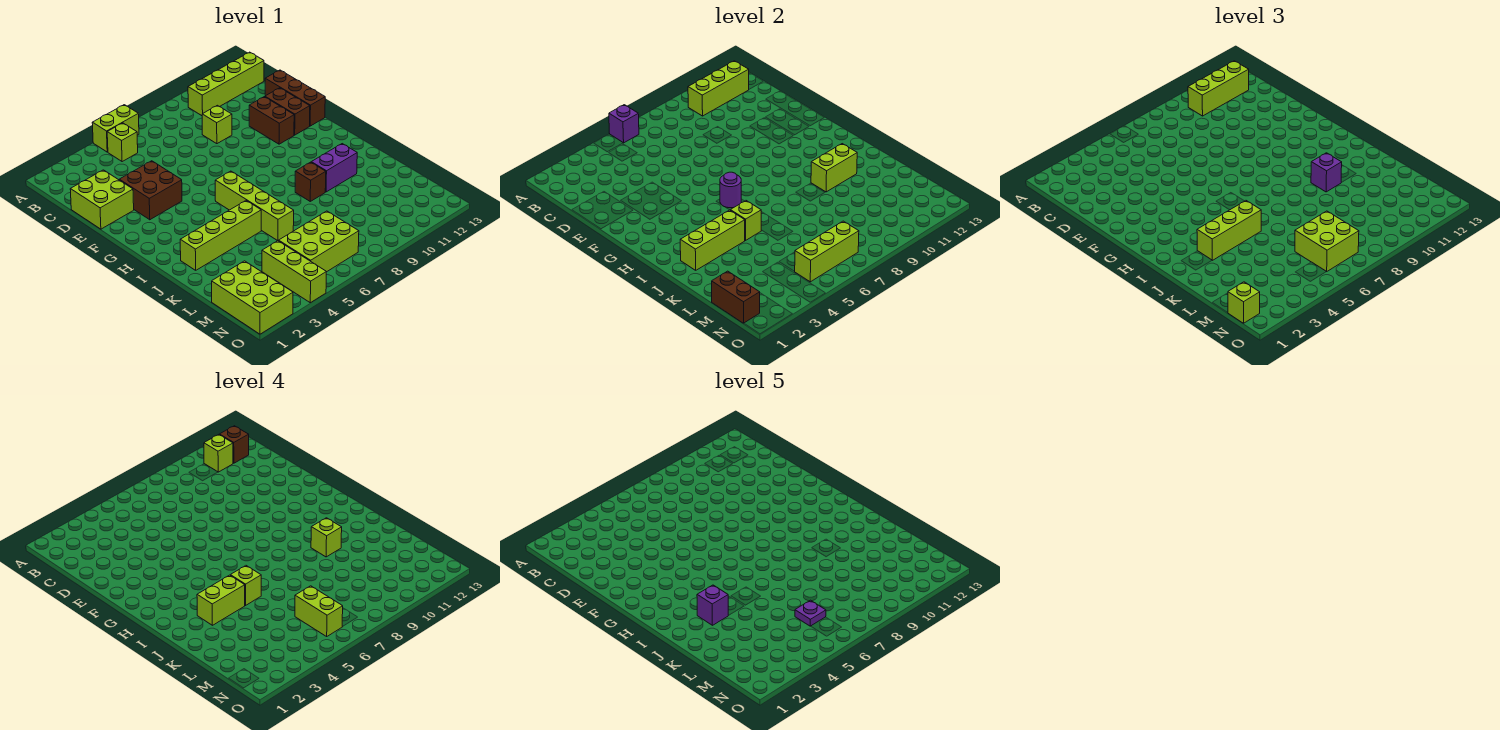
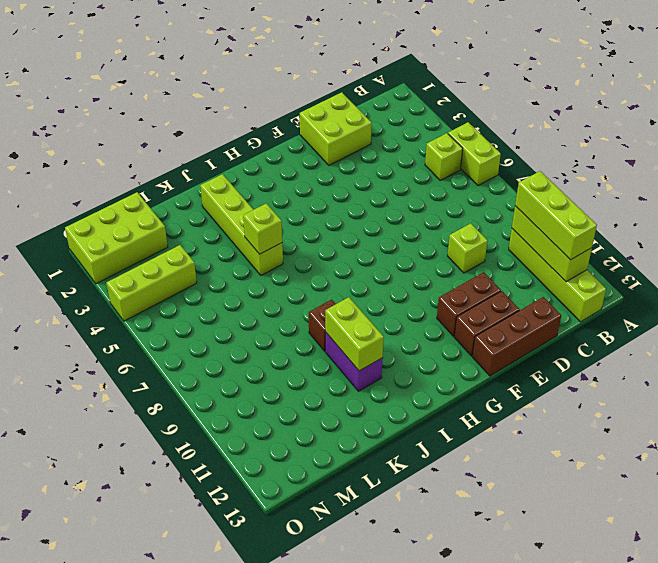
none -> brown brick E3:F4 level 1
none -> lime brick H6:K6 level 1
none -> lime brick M5:N7 level 1
none -> purple brick A6 level 2

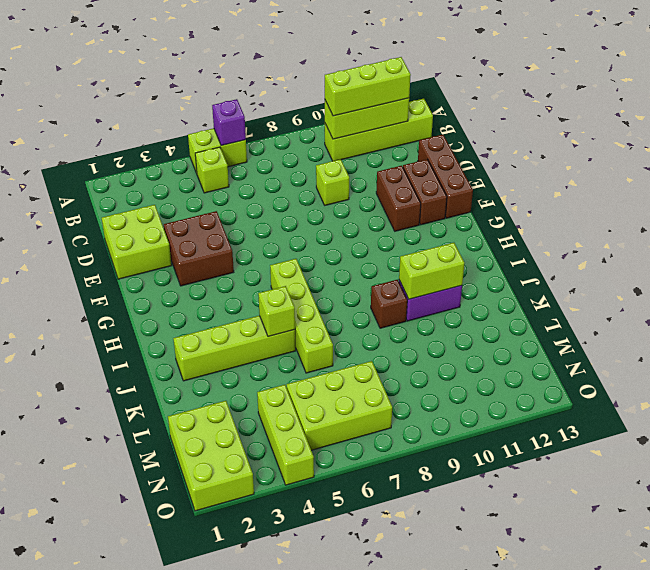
none -> purple round brick H6 level 2
none -> lime brick J2:J4 level 2
none -> brown brick M1:N1 level 2
none -> lime brick N5:N7 level 2

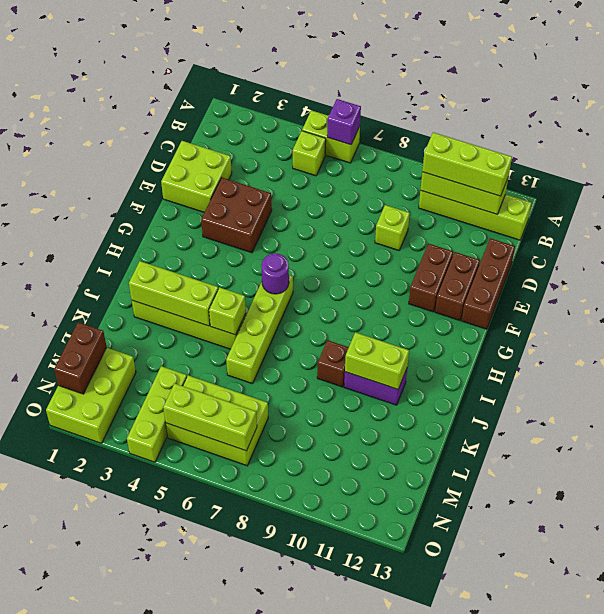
none -> lime brick J3:J5 level 3
none -> purple brick J10 level 3
none -> lime brick M6:N7 level 3
none -> lime brick N1 level 3

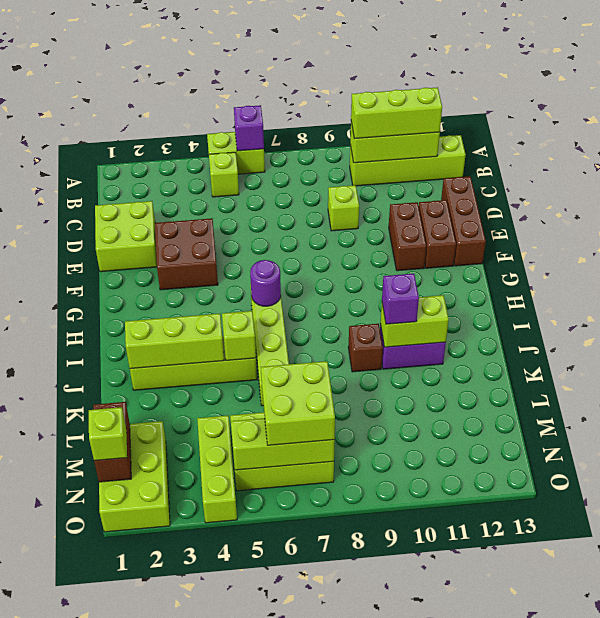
none -> lime brick J3:J5 level 3
none -> lime brick B11 level 4
none -> brown brick B12 level 4
none -> lime brick J3:J4 level 4

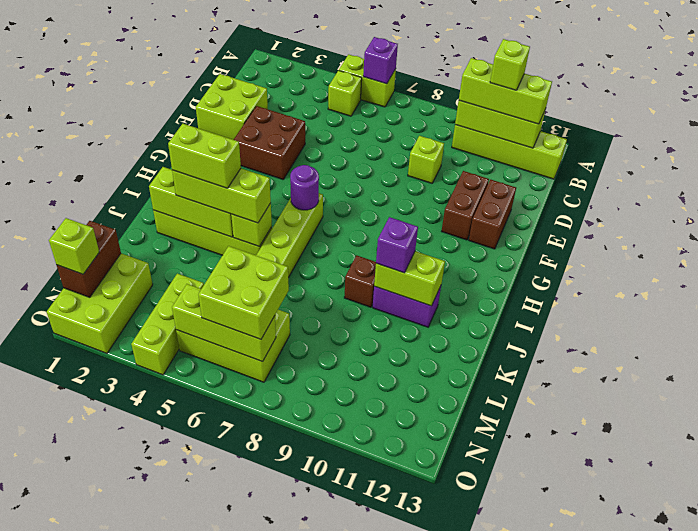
none -> brown brick D13:F13 level 1
none -> brown brick B12 level 4
none -> lime brick J5 level 4
none -> lime brick J10 level 4

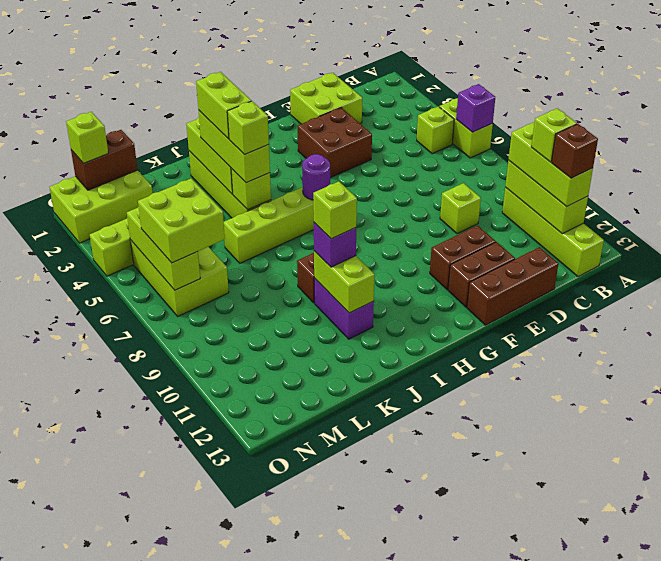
none -> lime brick M6:N6 level 4
none -> purple brick J3 level 5
none -> purple plate M6 level 5

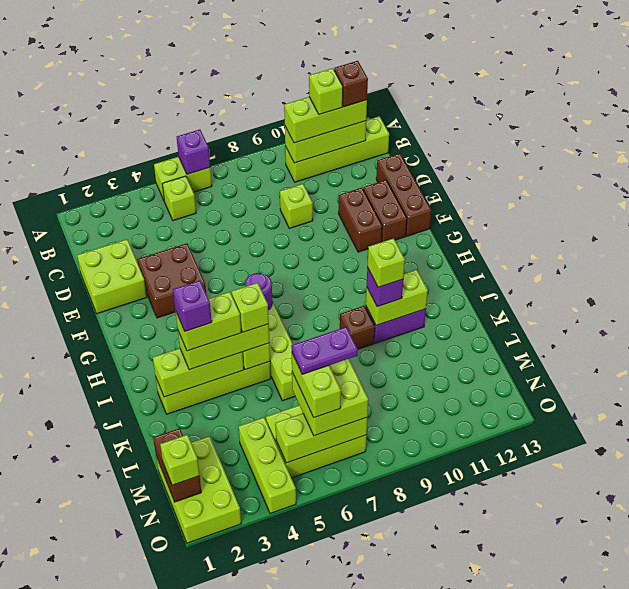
purple plate M6:M7 level 5 -> purple plate M6 level 5

